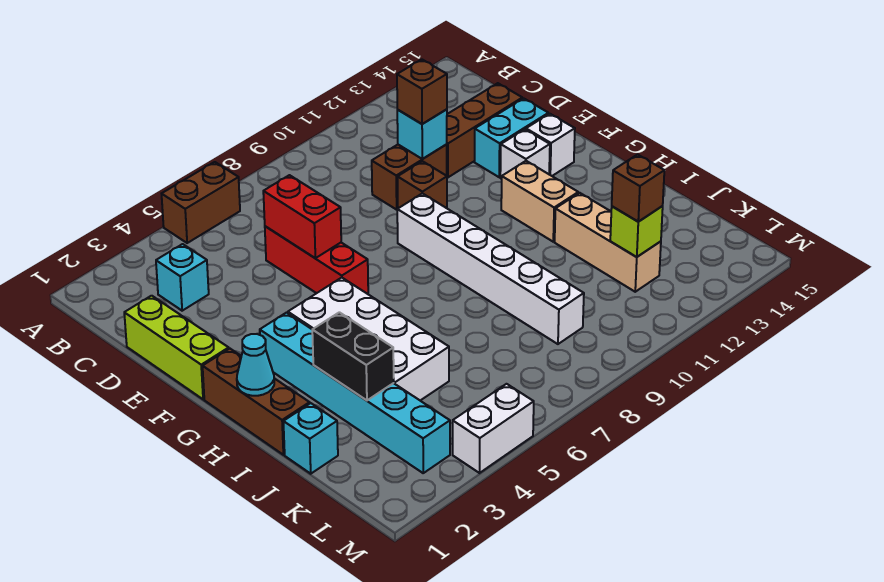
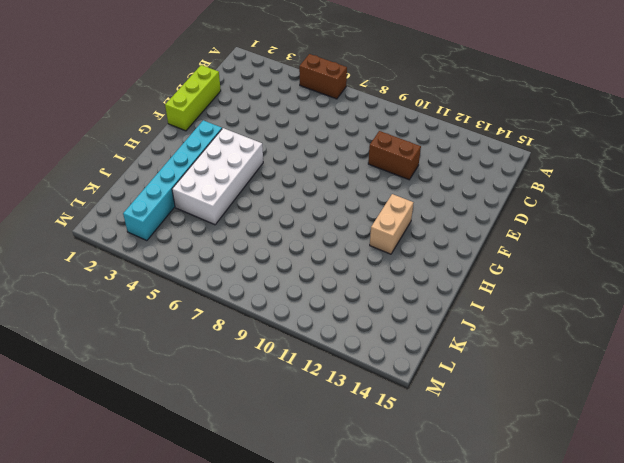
none -> cyan brick C3 level 1
none -> red brick D6:F6 level 1
none -> brown brick D12:D14 level 1

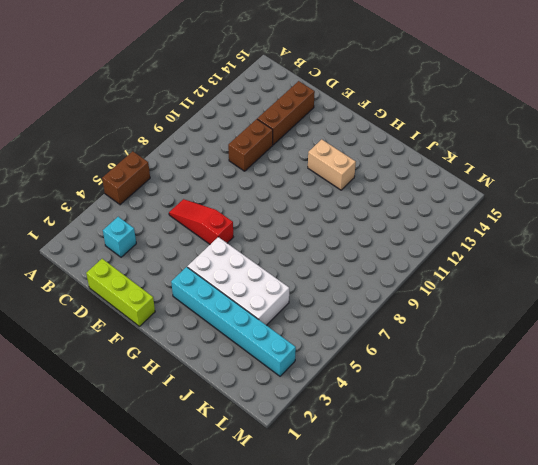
red slope D6:F6 level 1 top F -> red brick D6:F6 level 1
none -> brown brick E10 level 1
none -> cyan brick E13:E14 level 1
none -> white brick F9:K9 level 1

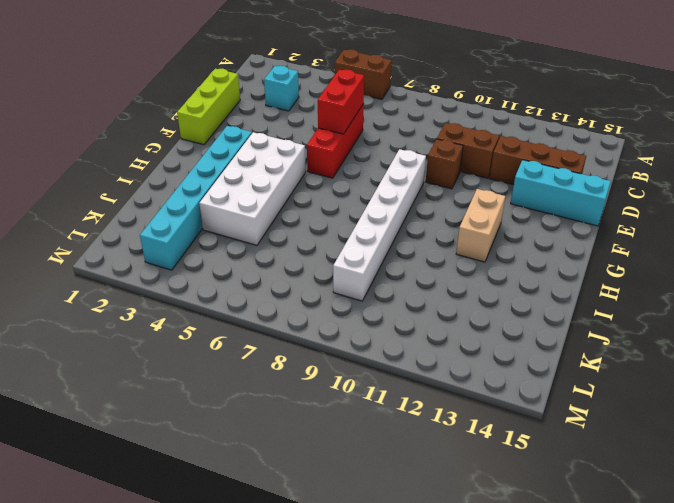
cyan brick E13:E15 level 1 -> cyan brick E13:E14 level 1
none -> white brick F13 level 1
none -> white brick F14 level 1
none -> brown brick G1:I1 level 1

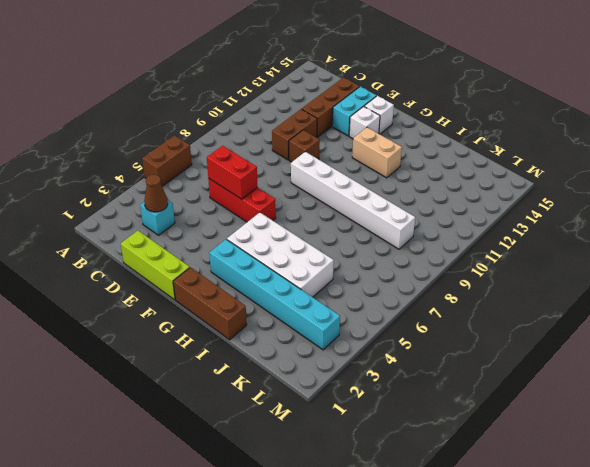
brown cone C3 level 2 -> none
none -> tan brick I12:K12 level 1
none -> cyan brick J1 level 1
none -> white brick M4:M5 level 1

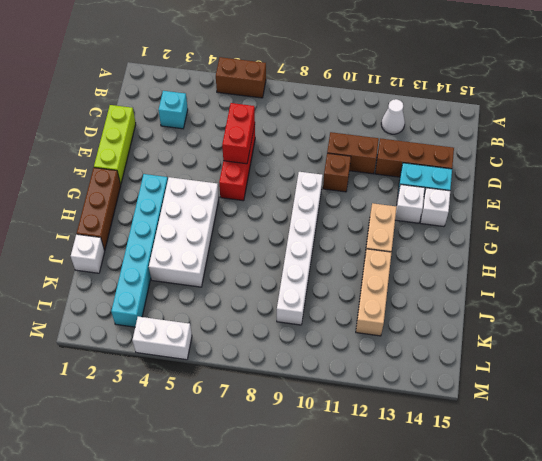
white cone B12 level 1 -> none
white brick J1 level 1 -> cyan brick J1 level 1
none -> cyan brick D11 level 2
none -> cyan cone H1 level 2
none -> black brick I3:J3 level 2

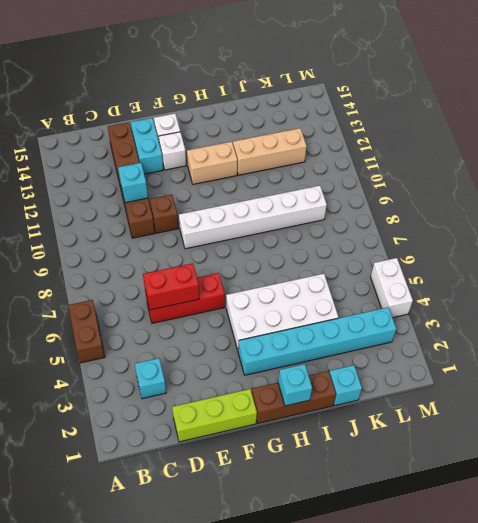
cyan brick H1 level 2 -> cyan cone H1 level 2
none -> black brick I3:J3 level 2
none -> lime brick K12 level 2
none -> brown brick D11 level 3

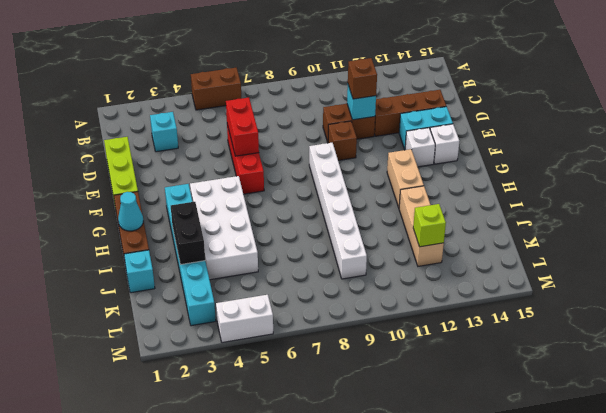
none -> brown brick K12 level 3

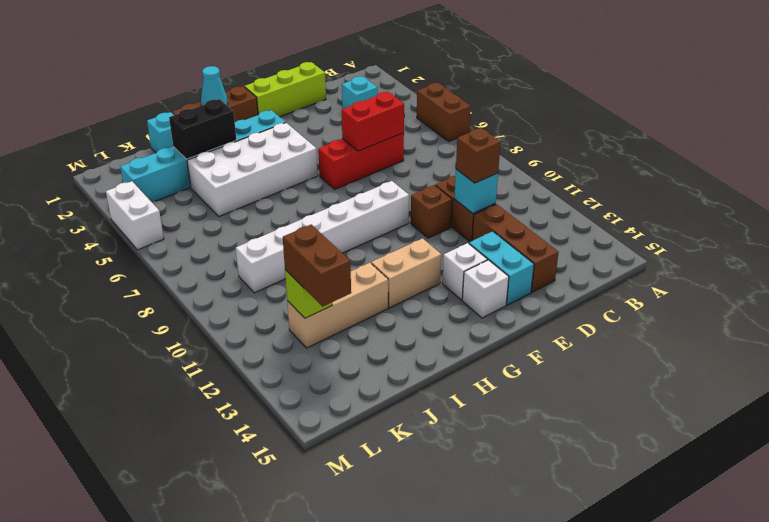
brown brick K12:K13 level 3 -> brown brick K12 level 3

